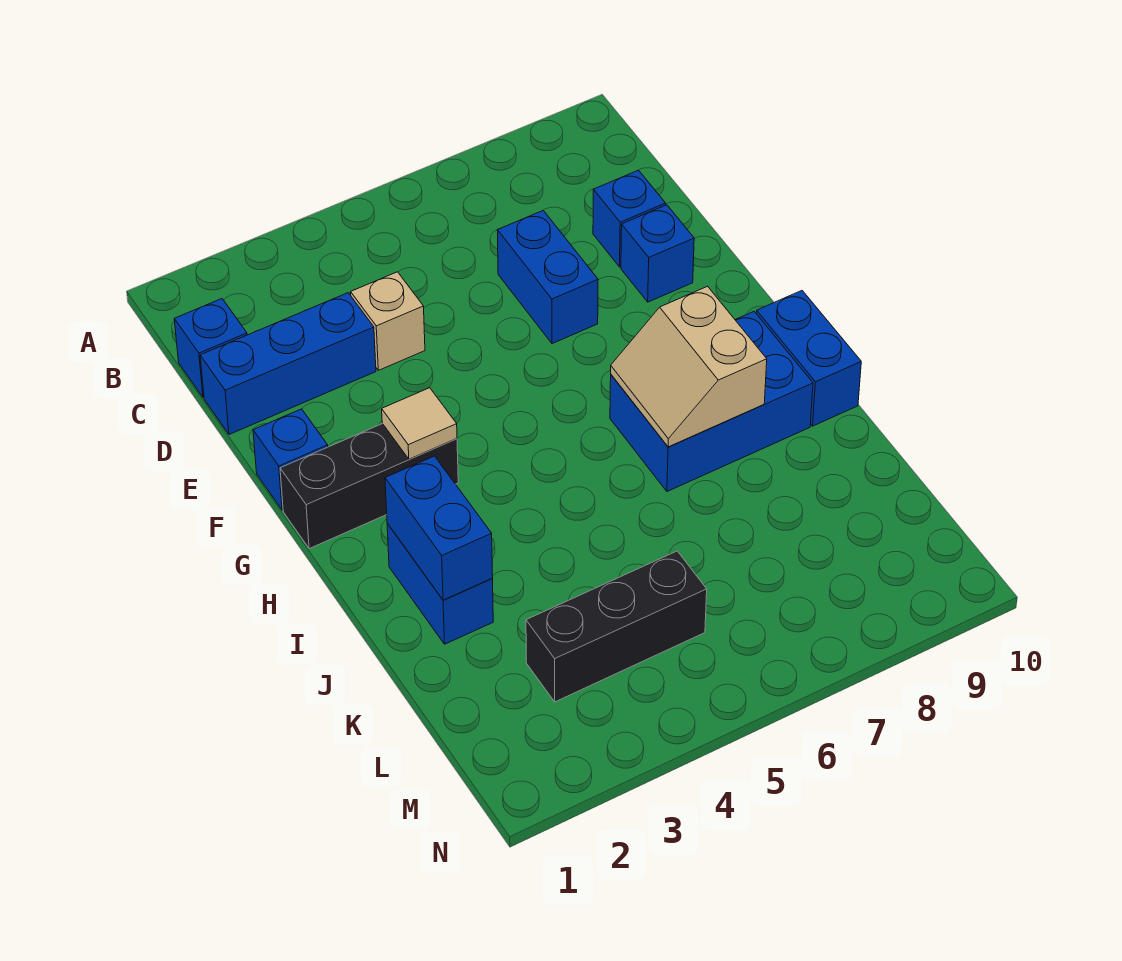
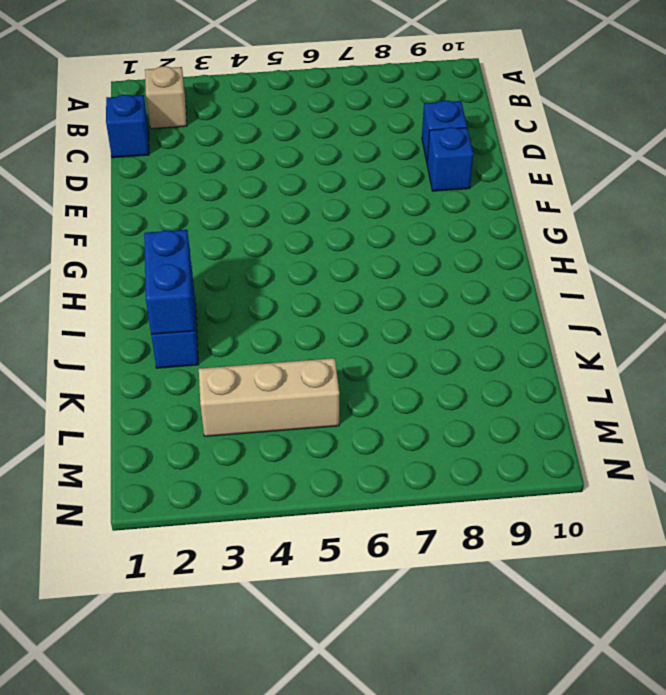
tan brick B2 level 1 -> tan brick D4 level 1
tan brick L3:L5 level 1 -> black brick L3:L5 level 1
none -> blue brick D1:D3 level 1
none -> blue brick D7:E7 level 1
none -> blue brick F1 level 1

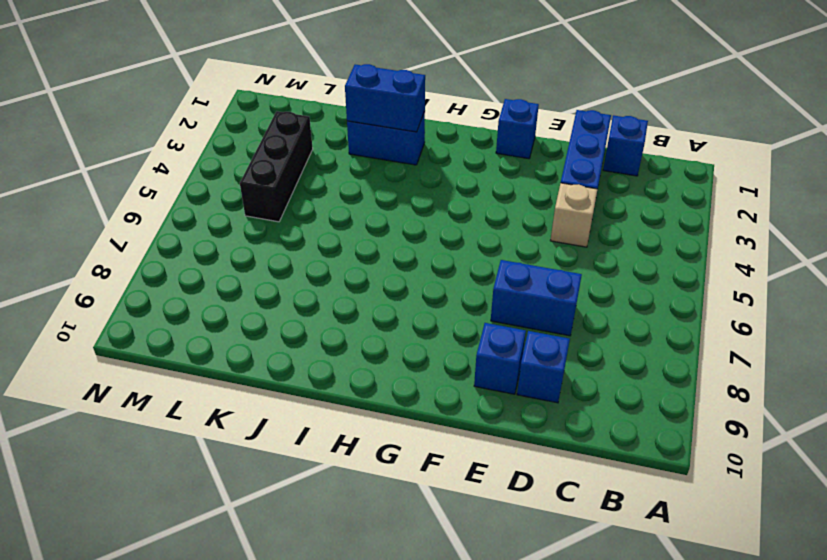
none -> black brick G1:G3 level 1
none -> blue brick H7:I9 level 1
none -> blue brick H10:I10 level 1

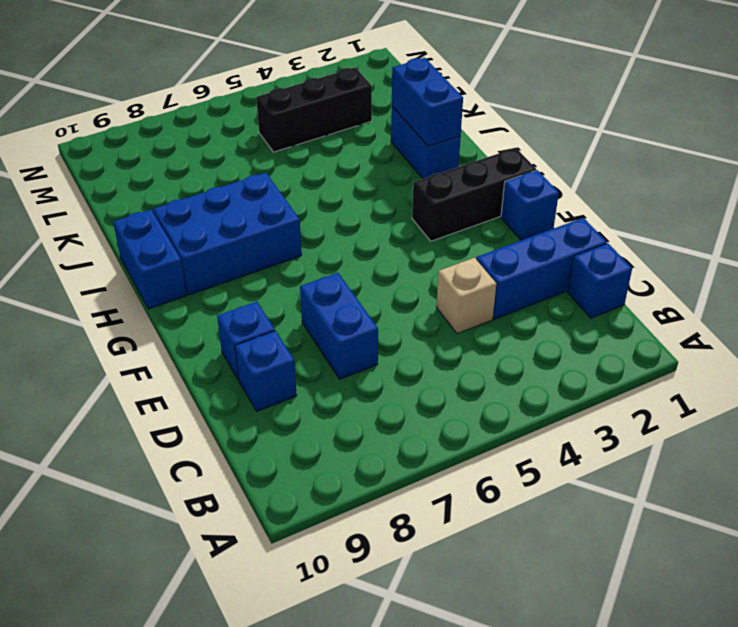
none -> tan tile G3 level 2
none -> tan slope H7:I8 level 2 top 8

